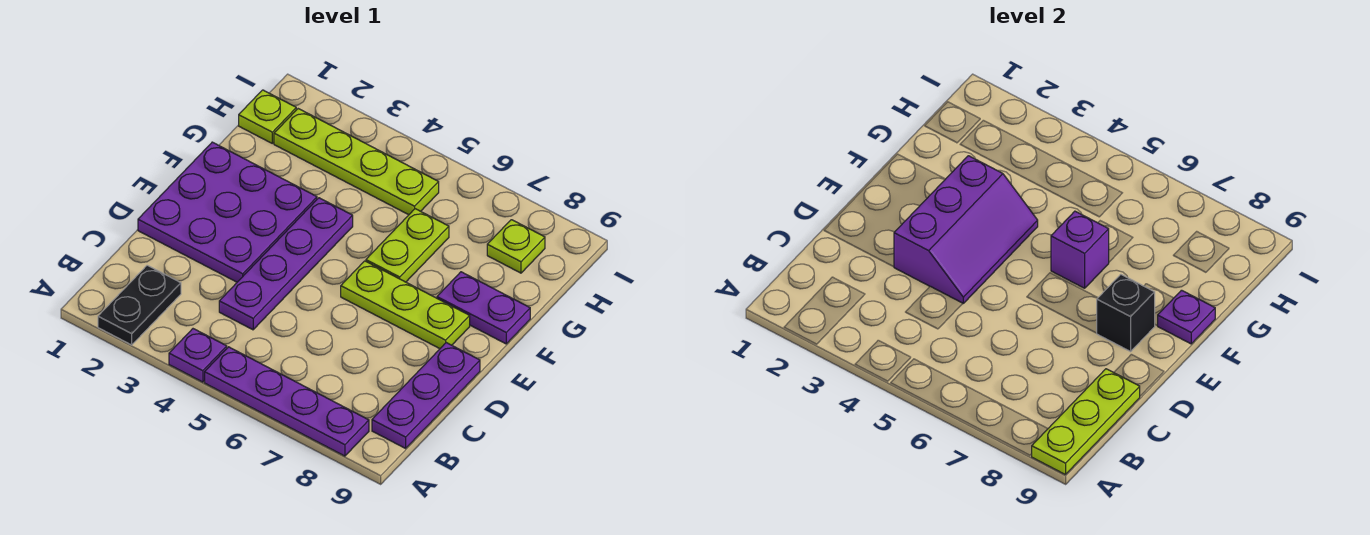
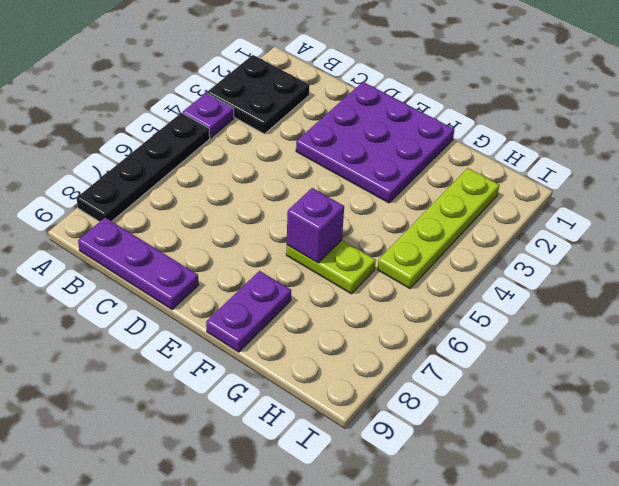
black plate A2:B3 level 1 -> black plate A2:B2 level 1
black plate A5:A8 level 1 -> purple plate A5:A8 level 1
none -> purple plate C4:F4 level 1
none -> lime plate E6:E8 level 1
none -> lime plate H1 level 1

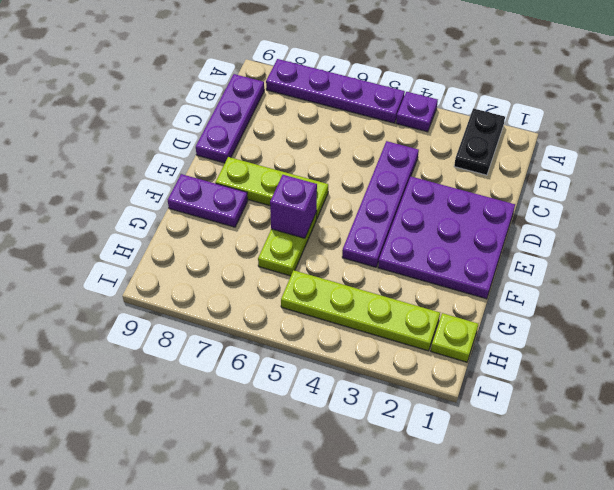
none -> lime plate H8 level 1
none -> lime plate A9:C9 level 2
none -> purple slope D3:F4 level 2 top 3

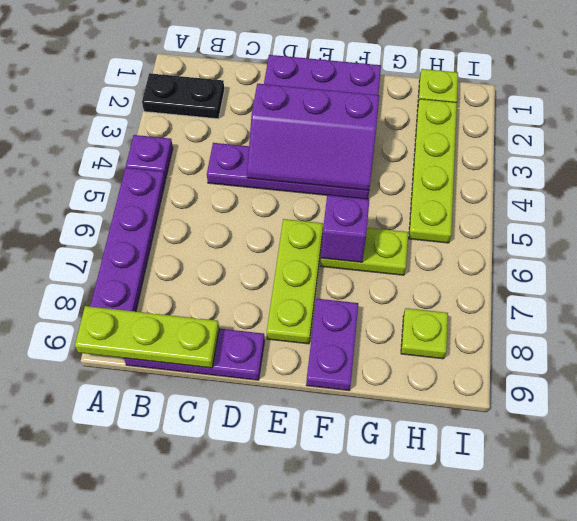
none -> black brick E8 level 2
none -> purple plate F9 level 2

